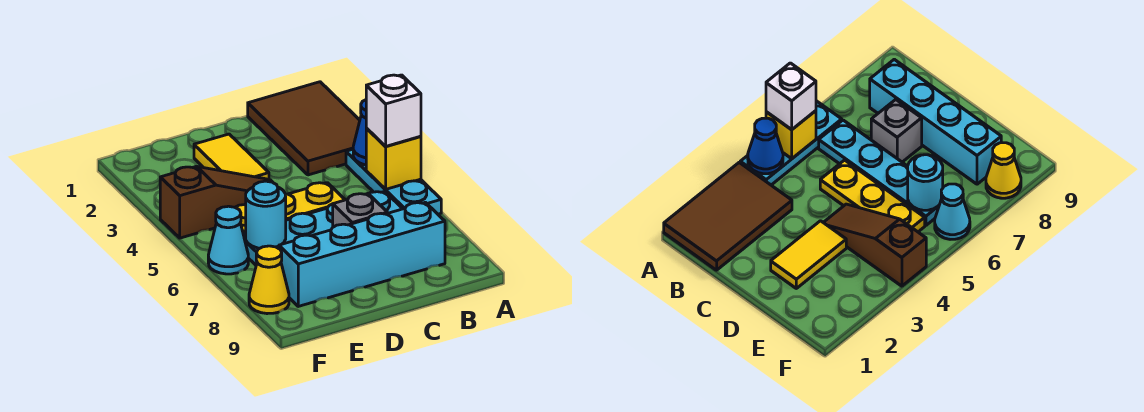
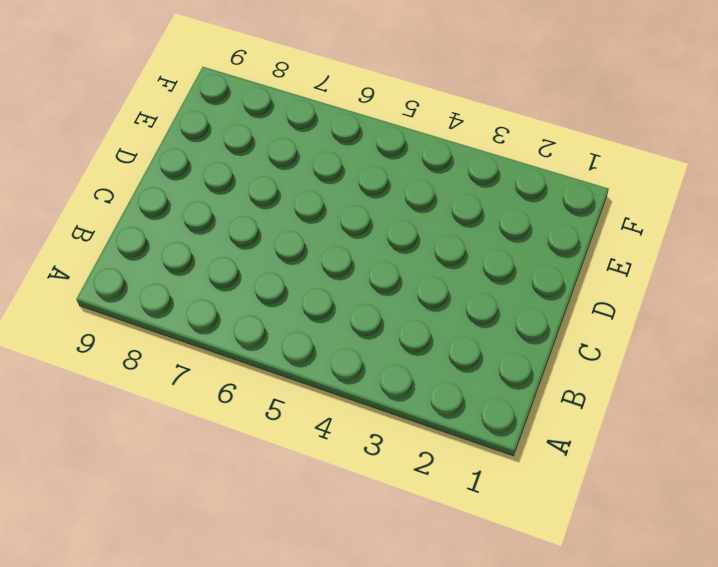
none -> brown tile A1:B3 level 1
none -> cyan plate A4:A6 level 1
none -> cyan plate B6:E6 level 1

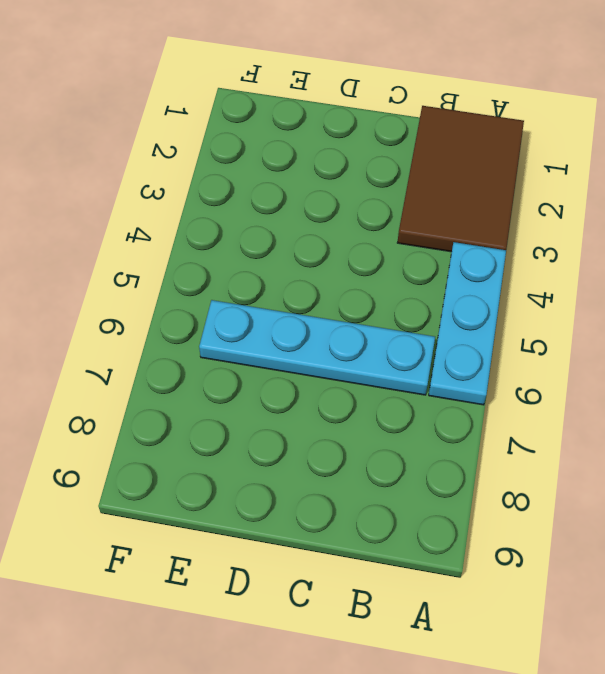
none -> cyan brick B8:E8 level 1
none -> yellow plate C5:E5 level 1
none -> grey brick C7 level 1

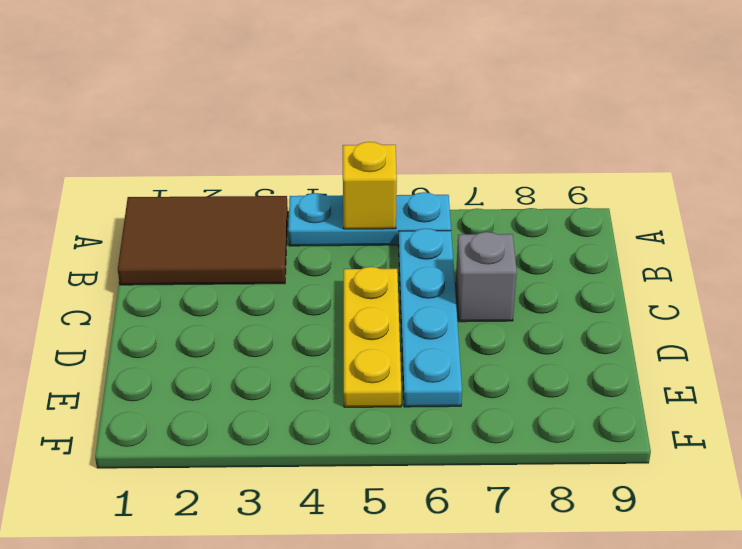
none -> cyan brick B8:E8 level 1
none -> yellow tile D2:D3 level 1
none -> brown slope D4:F4 level 1 top F

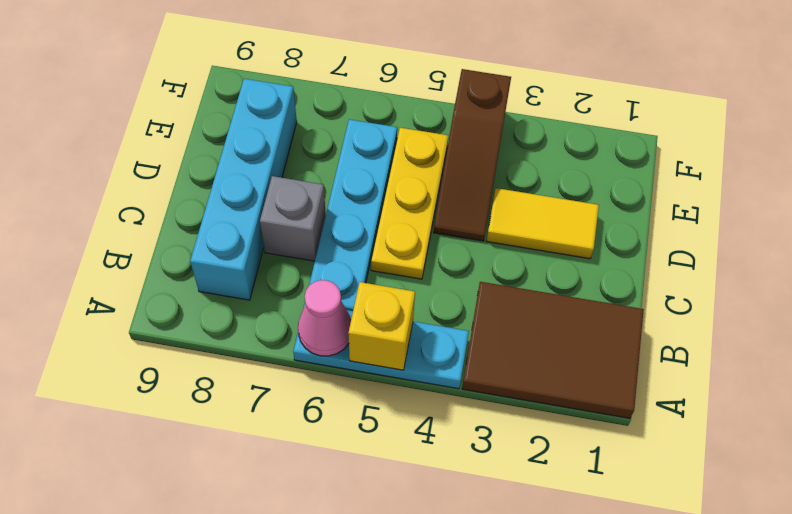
pink cone A6 level 2 -> none
none -> cyan cone F6 level 1
none -> yellow cone F8 level 1
none -> blue cone A4 level 2

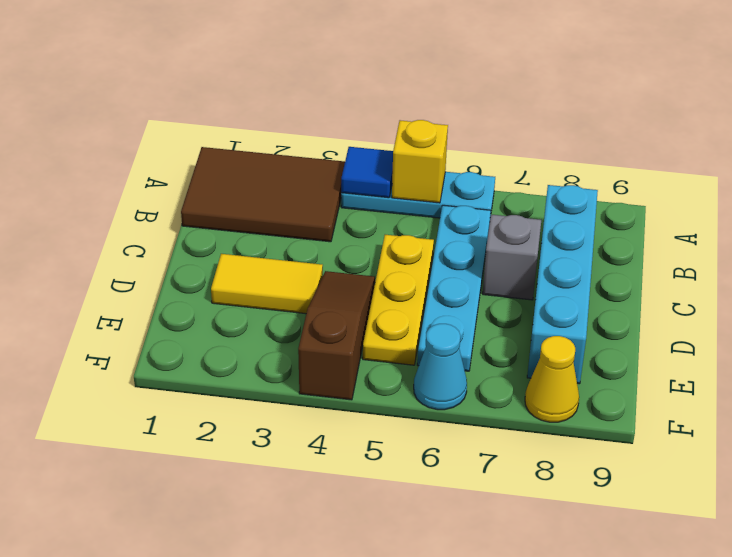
blue tile A4 level 2 -> blue cone A4 level 2
none -> cyan round brick E6 level 2
none -> white brick A5 level 3

